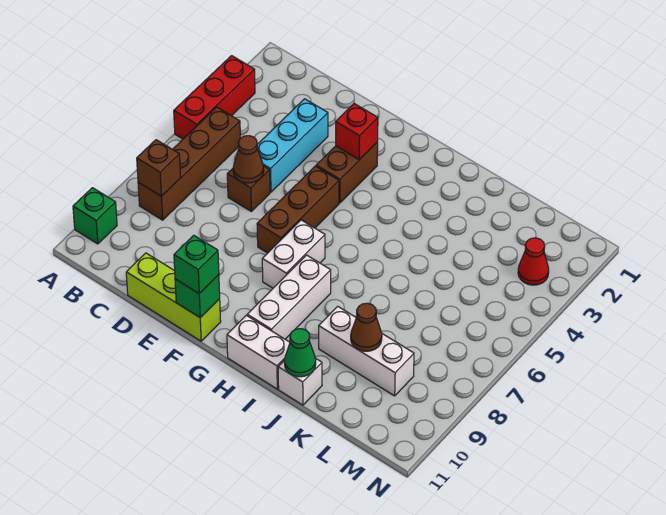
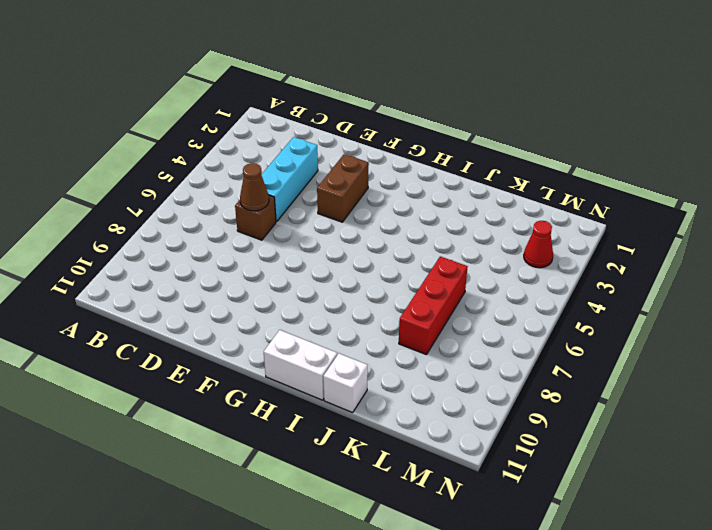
red brick K6:K8 level 1 -> red brick A3:A5 level 1
none -> green brick A10 level 1
none -> brown brick B5:B8 level 1
none -> lime brick D11:F11 level 1

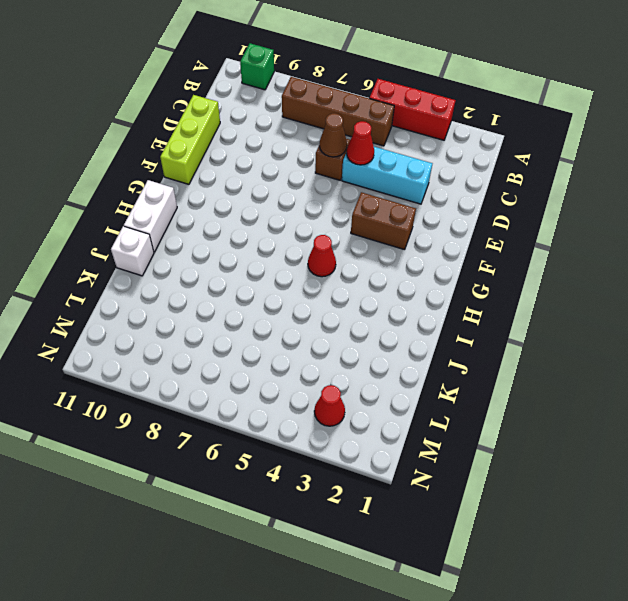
red cone D5 level 2 -> none
red cone H5 level 1 -> none
none -> brown brick F5:F7 level 1
none -> white brick G7:G8 level 1
none -> white brick H8:H10 level 1

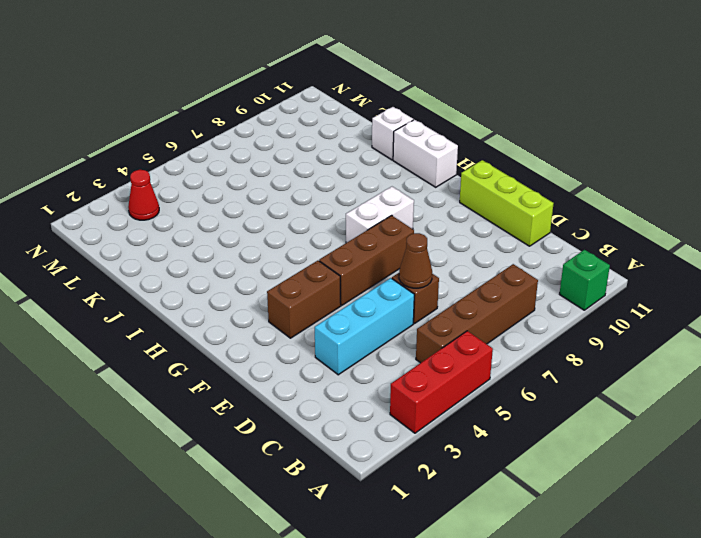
none -> white brick H8:H10 level 1
none -> white brick J9:L9 level 1
none -> brown brick B8 level 2

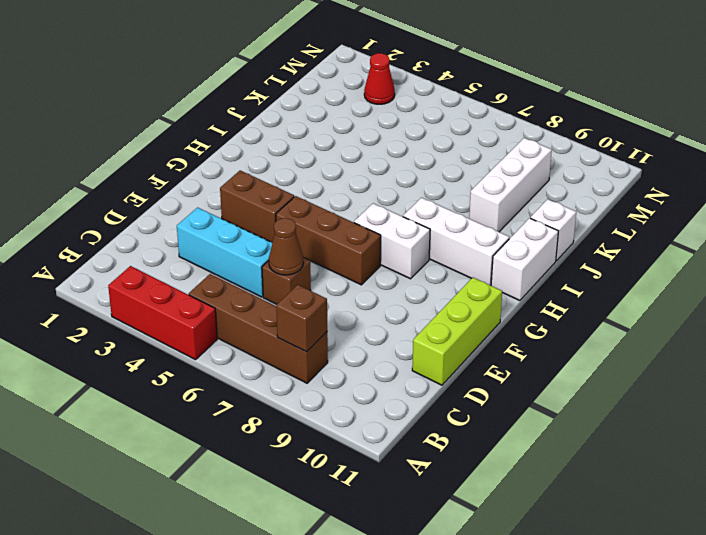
none -> green brick A10 level 1
none -> red brick F3 level 2
none -> green brick F11 level 2

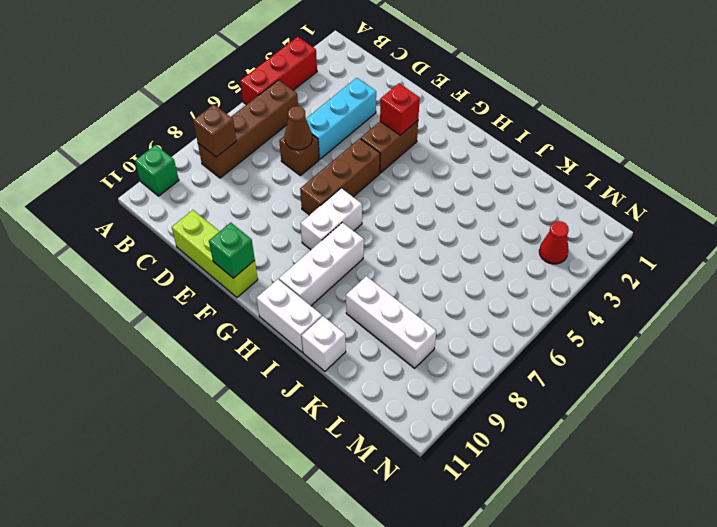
none -> green cone J11 level 2
none -> brown cone K9 level 2
none -> green brick F11 level 3

